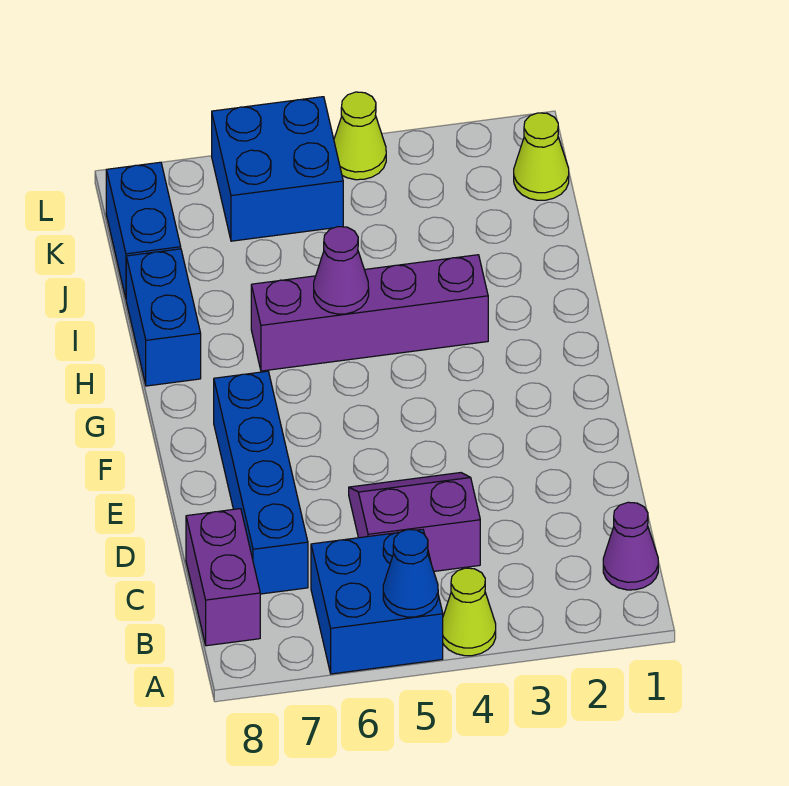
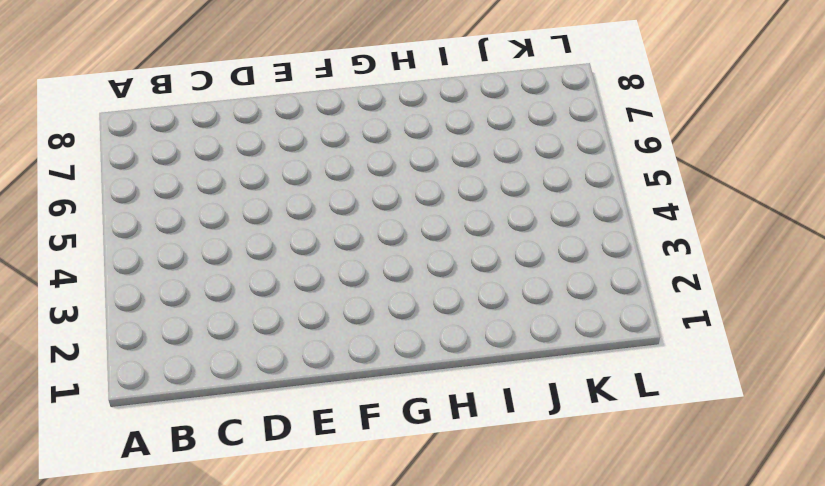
none -> lime cone A4 level 1
none -> blue brick A5:B6 level 1
none -> purple cone B1 level 1

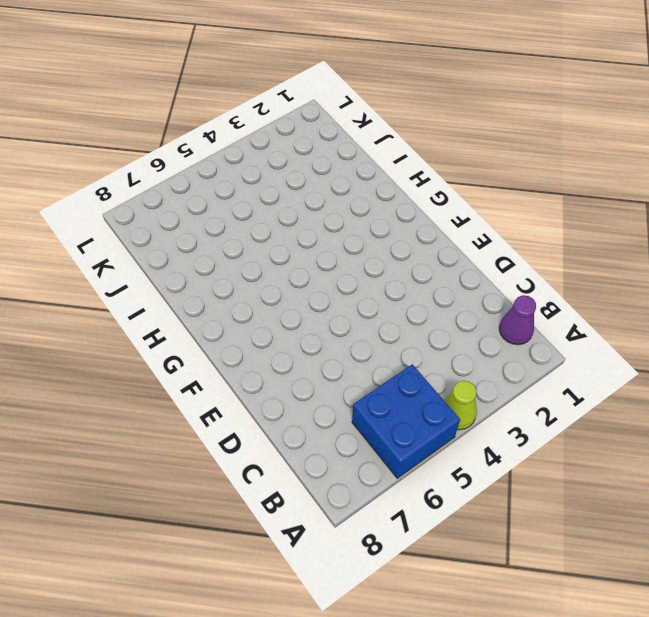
none -> purple brick B8:C8 level 1
none -> purple slope C4:D5 level 1 top C
none -> blue brick C7:F7 level 1

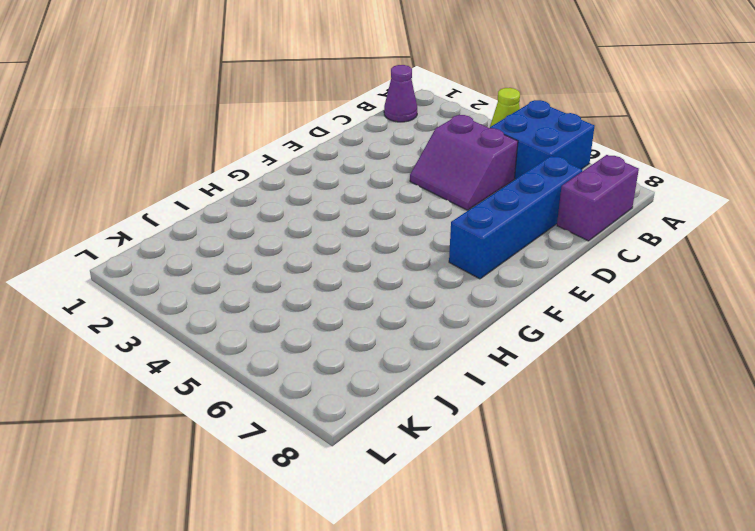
none -> purple brick H3:H6 level 1
none -> blue brick H8:I8 level 1
none -> blue brick J8:K8 level 1

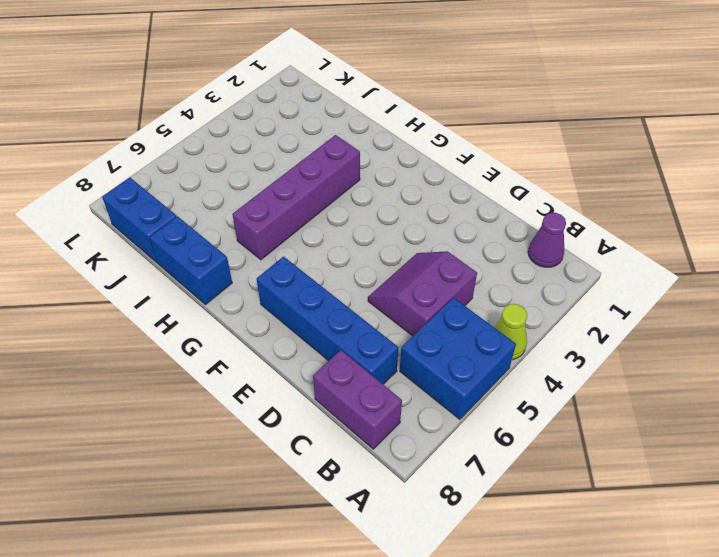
none -> lime cone K1 level 1
none -> blue brick K5:L6 level 1
none -> lime cone L4 level 1

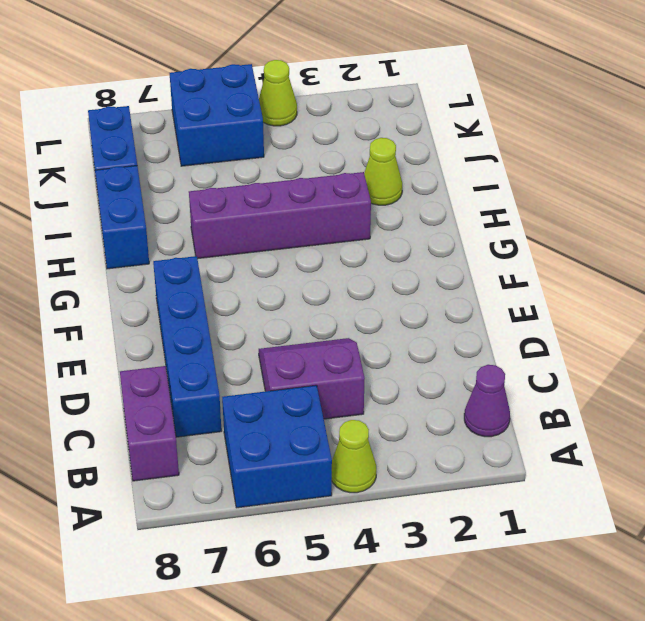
lime cone I2 level 1 -> lime cone K1 level 1
none -> blue cone A5 level 2
none -> purple cone H5 level 2

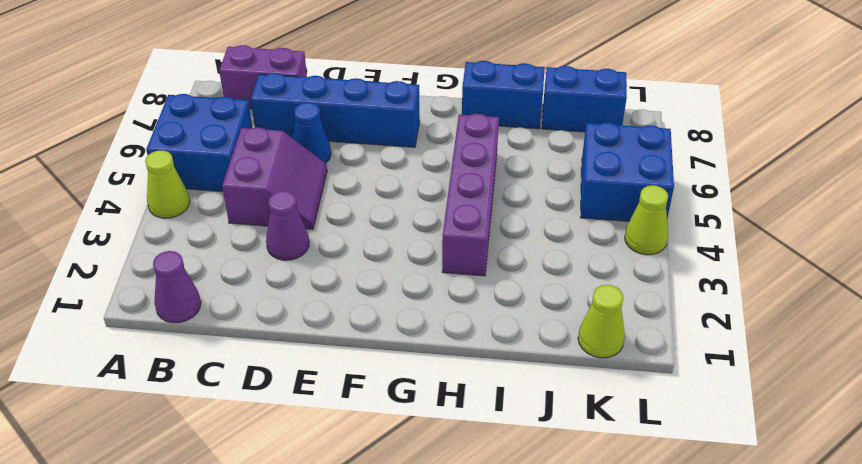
purple cone D3 level 1 -> purple cone H5 level 2
blue cone D6 level 1 -> blue cone A5 level 2

